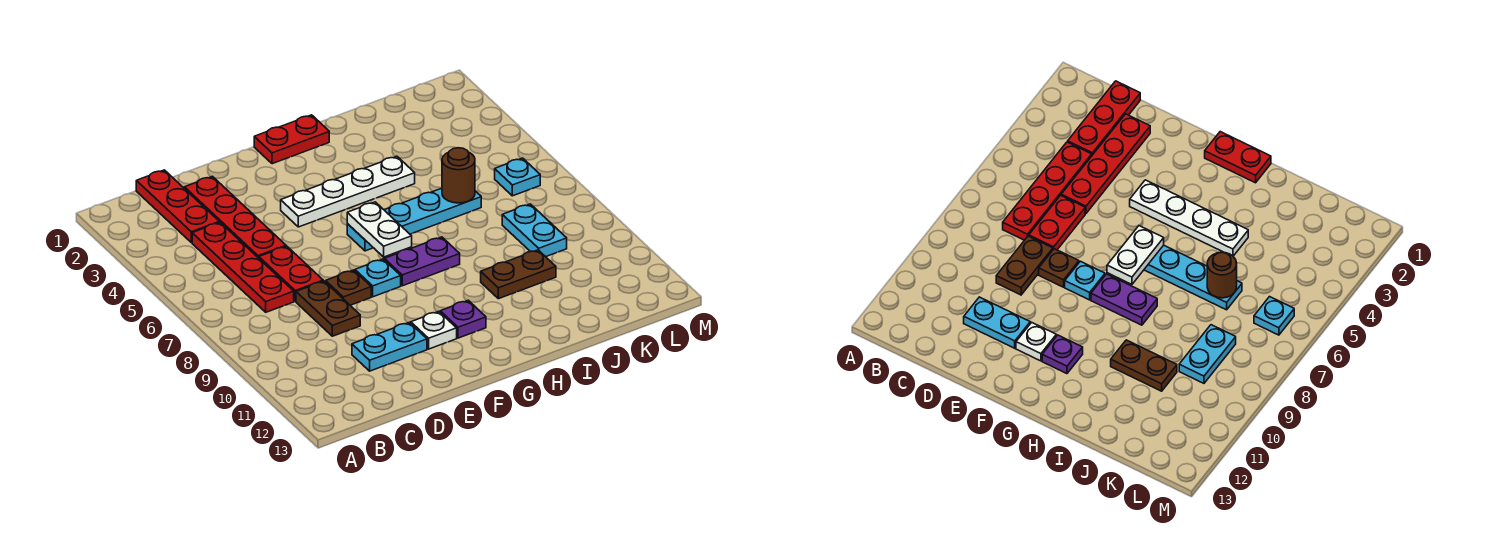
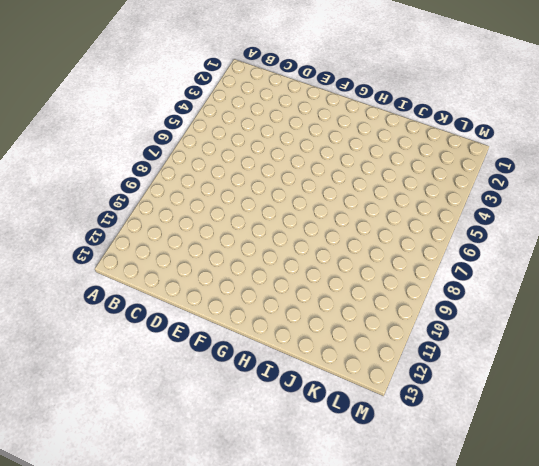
none -> red plate C1:C3 level 1
none -> red plate C4:C7 level 1
none -> red plate D2:D5 level 1

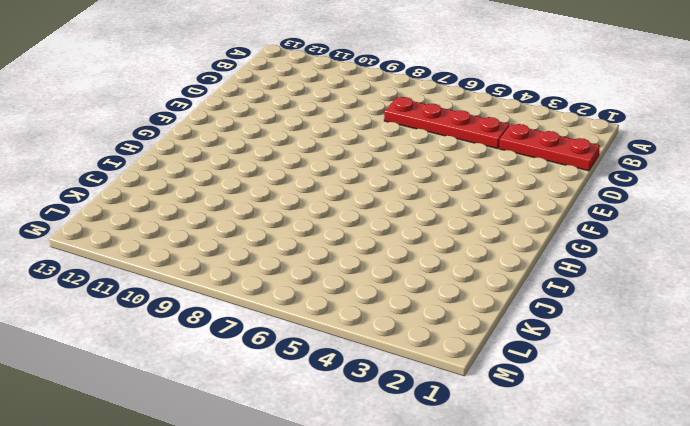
none -> red plate D2:D5 level 1
none -> red plate D6:D7 level 1
none -> brown plate D8:D9 level 1

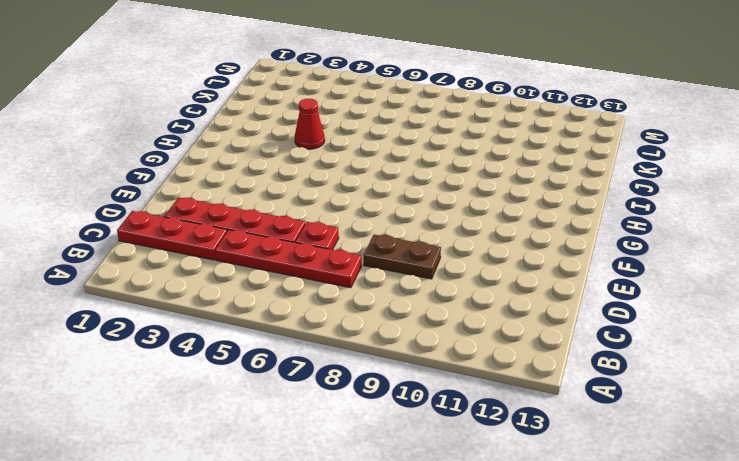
red plate D6 level 1 -> red plate D6:D7 level 1
red cone I4 level 1 -> white plate F4:I4 level 1
none -> cyan plate D11:E11 level 1
none -> brown plate E8 level 1
none -> cyan plate F8 level 1

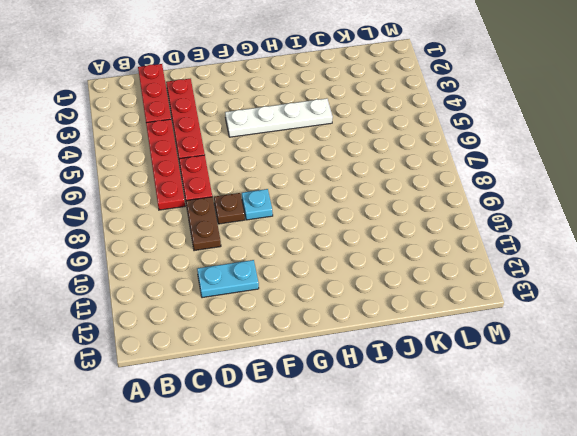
none -> white plate F11 level 1
none -> red plate G1:H1 level 1
none -> cyan plate G6:J6 level 1

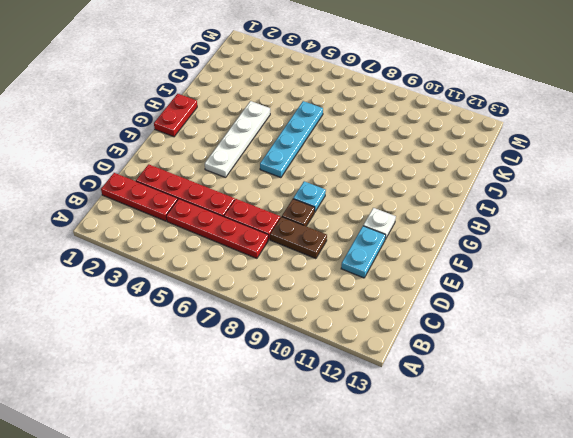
none -> purple plate G8:H8 level 1
none -> purple plate G11 level 1
none -> brown plate I10:J10 level 1

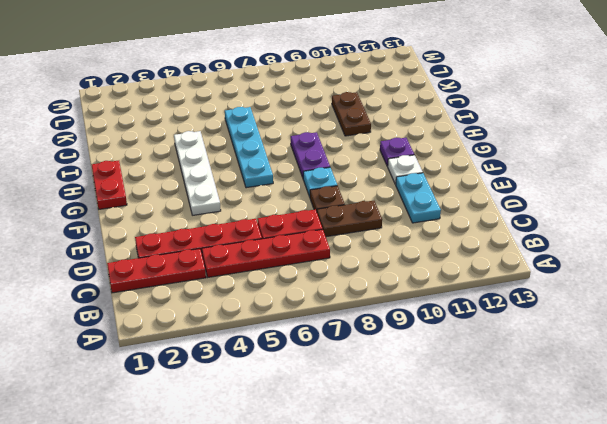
none -> cyan plate K8:K9 level 1
none -> cyan plate L6 level 1
none -> white plate G6:G7 level 2

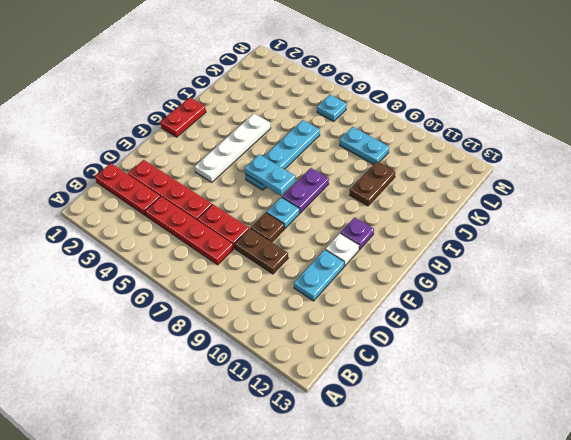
cyan plate G6:G7 level 2 -> white plate G6:G7 level 2
none -> brown round brick J6 level 2

